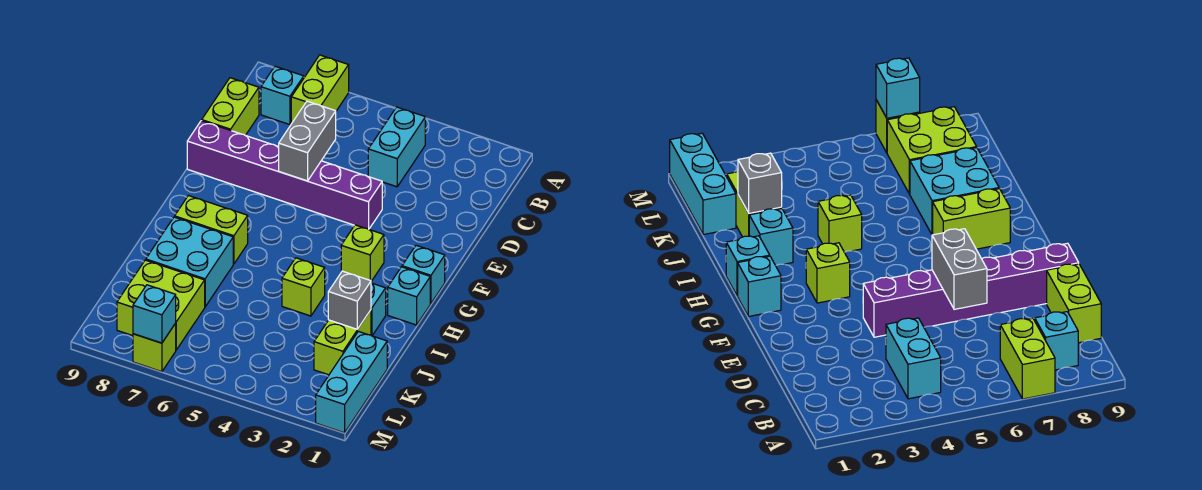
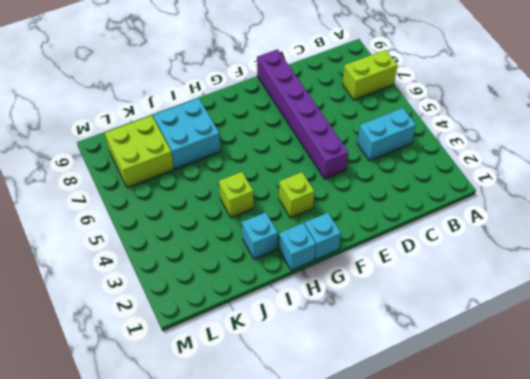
none -> cyan brick B8 level 1
none -> lime brick C9:D9 level 1
none -> lime brick H7:H8 level 1

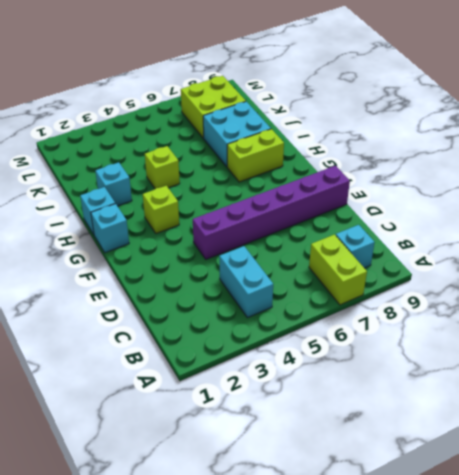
none -> lime brick C9:D9 level 1
none -> lime brick J2:K2 level 1
none -> cyan brick K1:M1 level 1

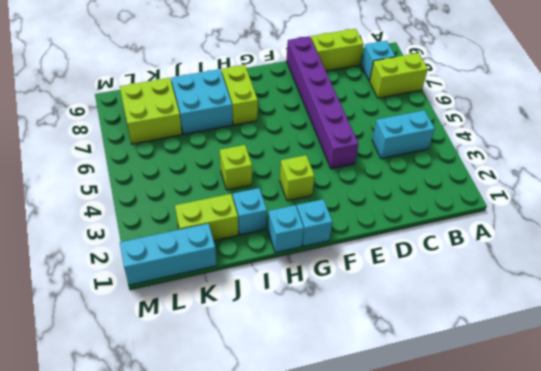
none -> lime brick M7 level 1
none -> grey brick D6:E6 level 2
none -> grey brick J2 level 2

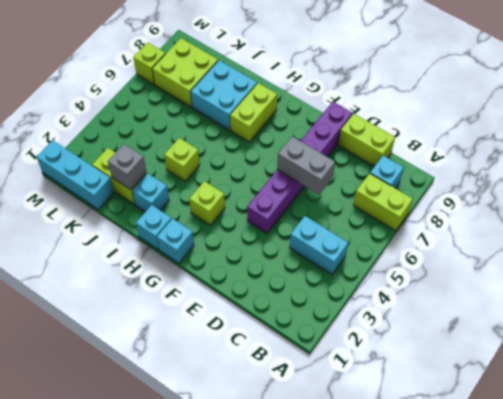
none -> cyan brick M7 level 2

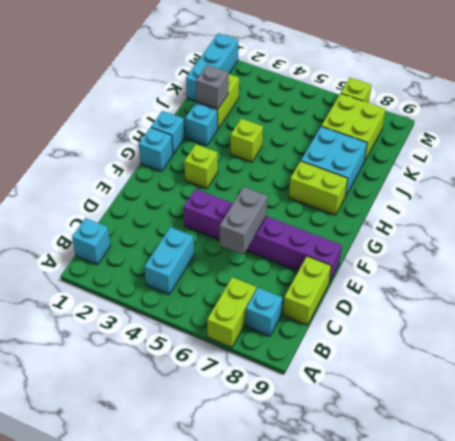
cyan brick B1 level 1 -> cyan brick M7 level 2

